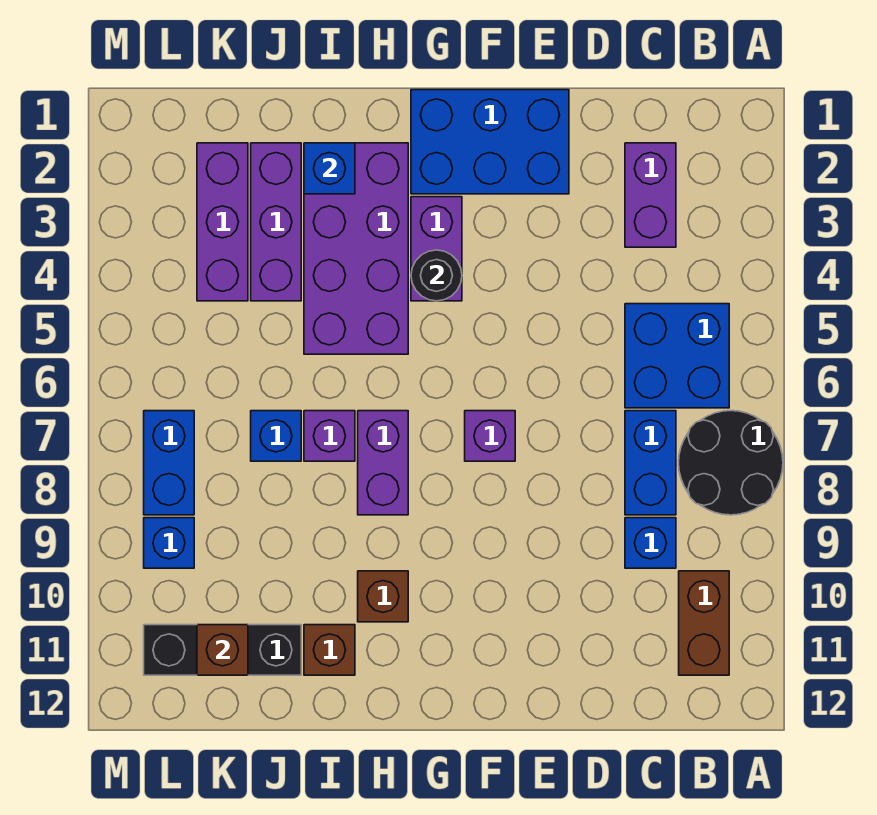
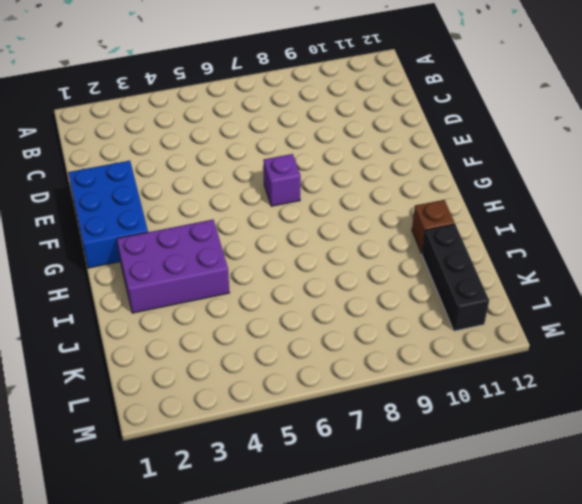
purple brick H2:I4 level 1 -> purple brick H2:I5 level 1
none -> black round brick A7:B8 level 1
none -> blue brick B5:C6 level 1
none -> brown brick B10:B11 level 1

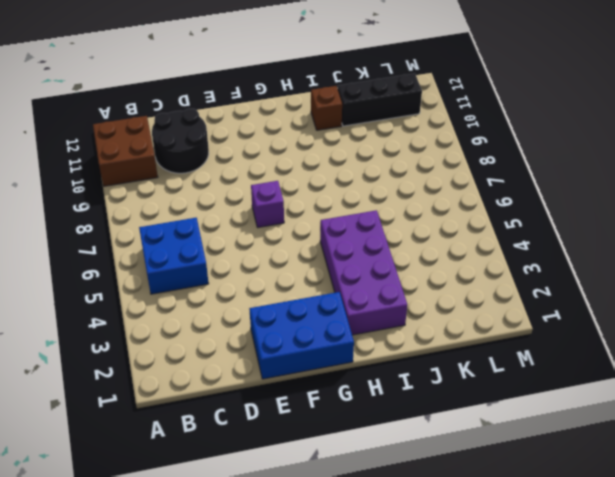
brown brick A10:B11 level 1 -> brown brick B10:B11 level 1
black round brick C10:D11 level 1 -> black round brick A7:B8 level 1
none -> purple brick C2:C3 level 1
none -> blue brick C7:C8 level 1
none -> blue brick C9 level 1

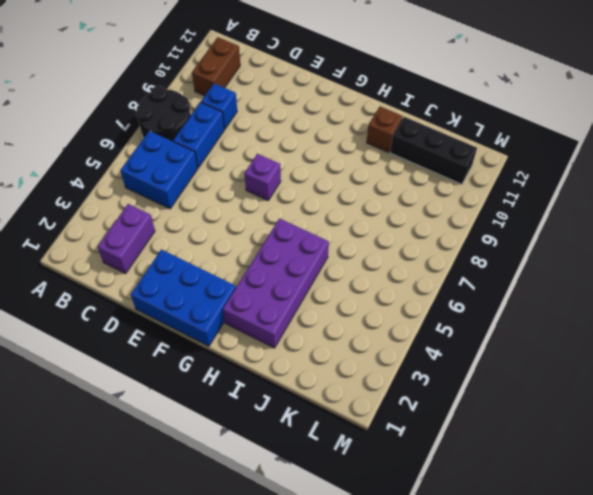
none -> purple brick G3:G4 level 1
none -> purple brick H7:H8 level 1
none -> brown brick H10 level 1

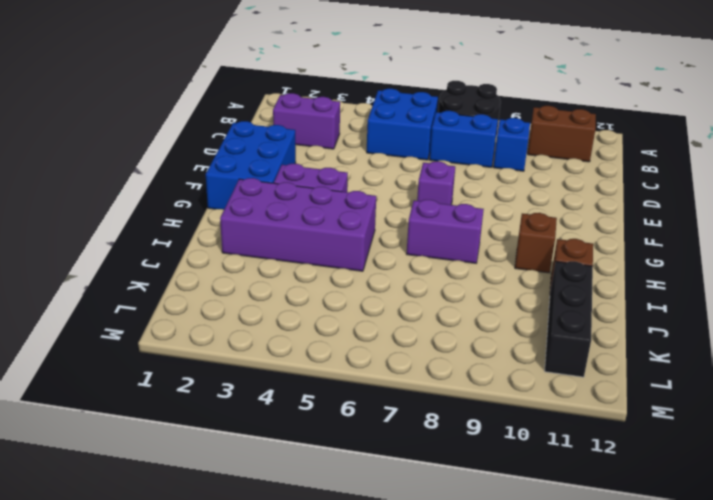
none -> purple brick I7 level 1
none -> purple brick J2:J4 level 1
none -> blue brick J7 level 1

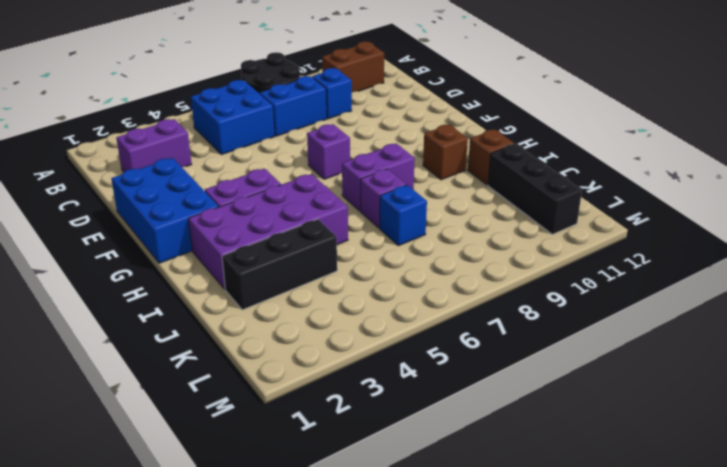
black brick J2:J4 level 1 -> purple brick J2:J4 level 1
none -> purple brick K2:K4 level 1
none -> blue brick L7:L8 level 1
none -> blue brick L9 level 1

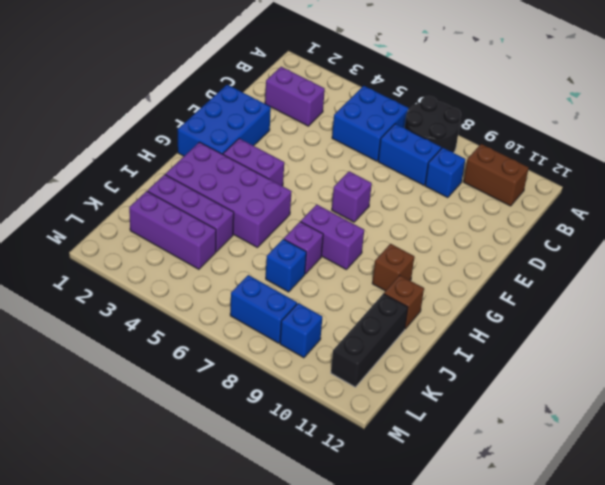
none -> black round brick G4 level 2
none -> blue brick I2 level 2
none -> brown brick K11 level 2

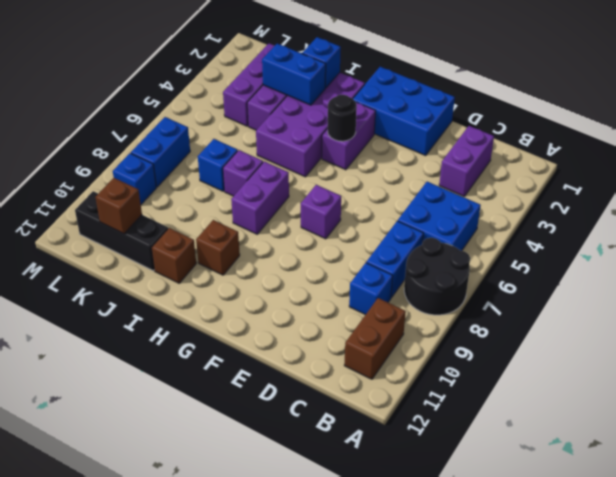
blue brick I3:J3 level 2 -> none

